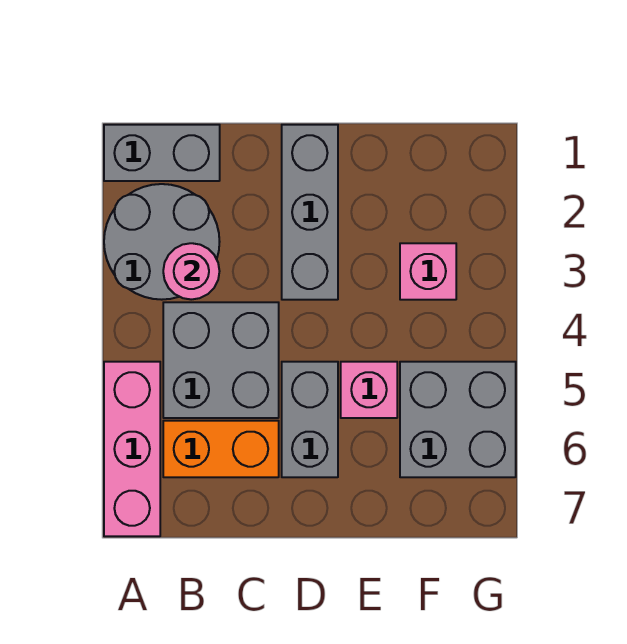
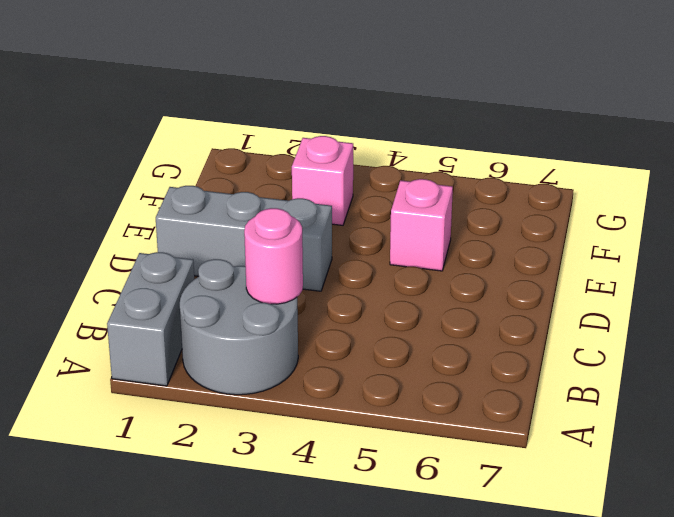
none -> pink brick A5:A7 level 1
none -> grey brick B4:C5 level 1

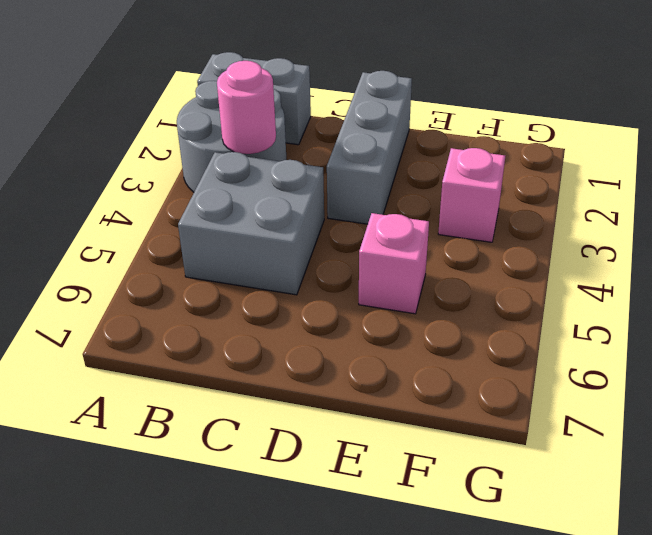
none -> pink brick A5:A7 level 1
none -> orange brick B6:C6 level 1

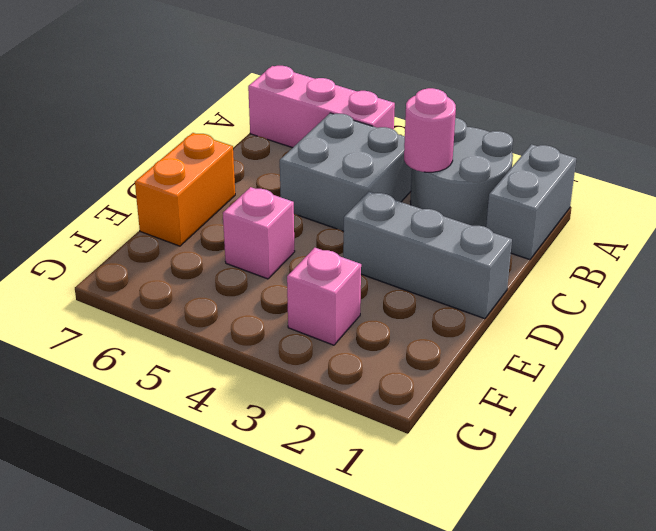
orange brick D7:E7 level 1 -> orange brick B6:C6 level 1
none -> grey brick D5:D6 level 1
none -> grey brick F5:G6 level 1

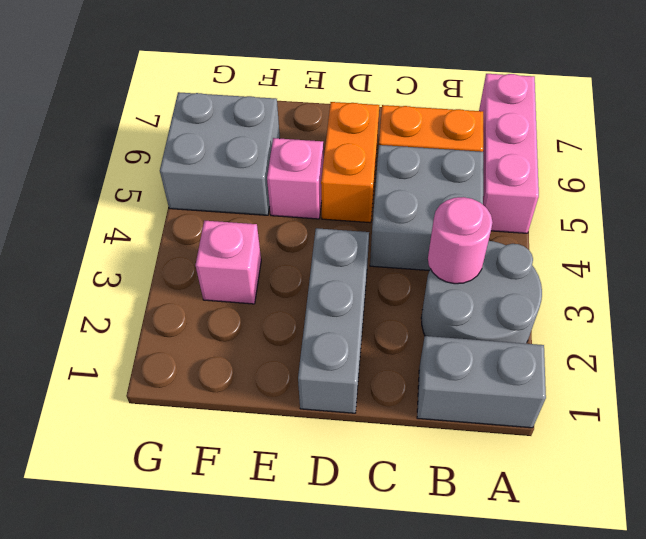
orange brick D5:D6 level 1 -> grey brick D5:D6 level 1

